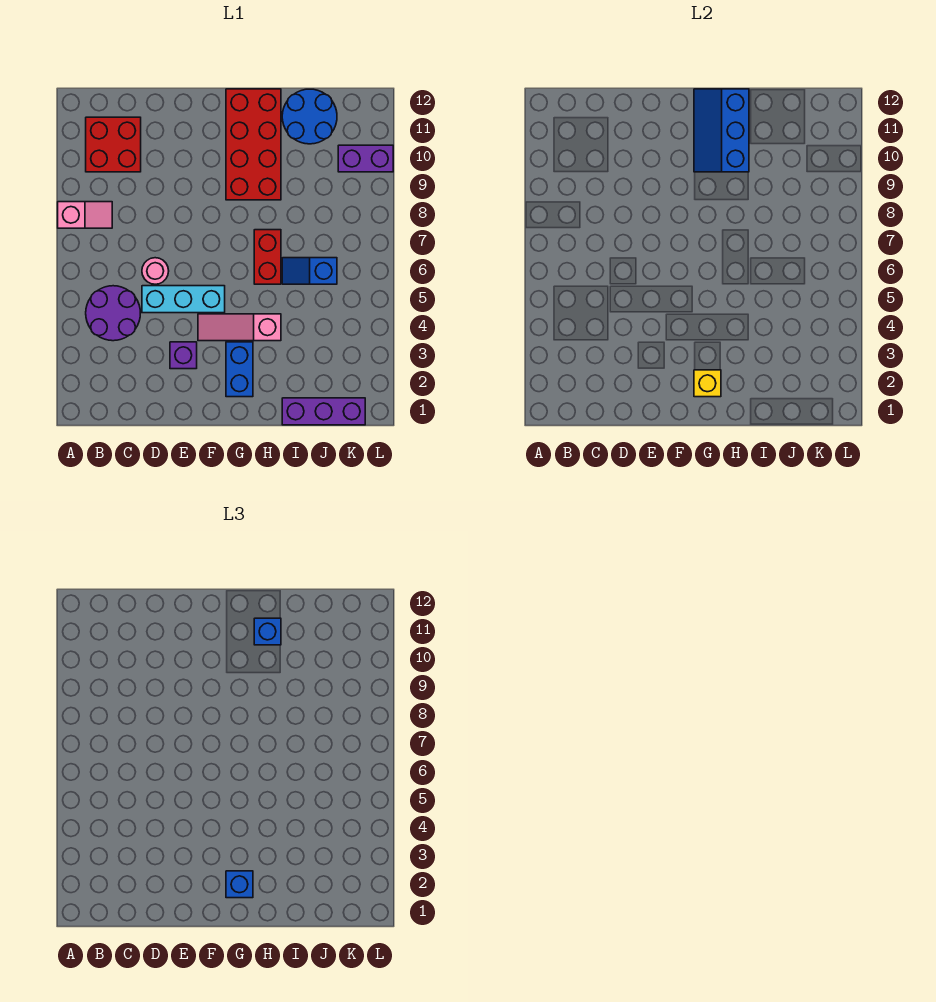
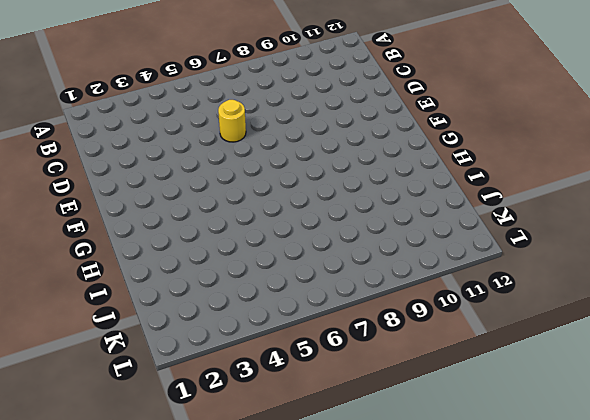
yellow round brick D6 level 1 -> pink round brick D6 level 1
none -> pink slope A8:B8 level 1 top A
none -> purple round brick B4:C5 level 1
none -> red brick B10:C11 level 1

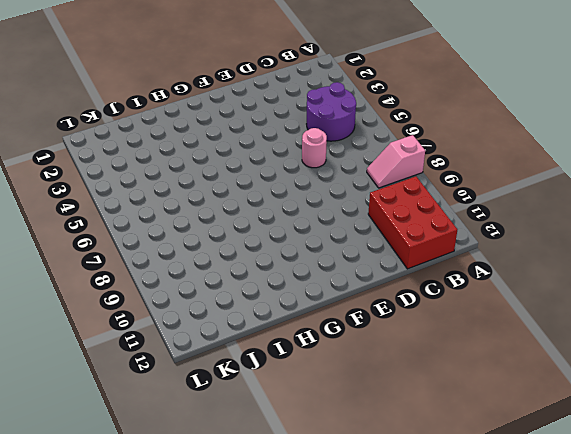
red brick B10:C12 level 1 -> red brick B10:C11 level 1
none -> cyan brick D5:F5 level 1
none -> purple brick E3 level 1
none -> pink slope F4:H4 level 1 top H

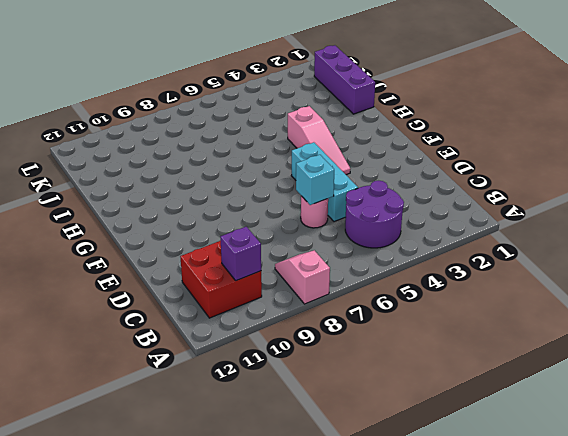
purple brick B10 level 2 -> purple brick E3 level 1
cyan brick D6 level 2 -> none
none -> blue brick G2:G3 level 1
none -> red brick G9:H12 level 1
none -> red brick H6:H7 level 1

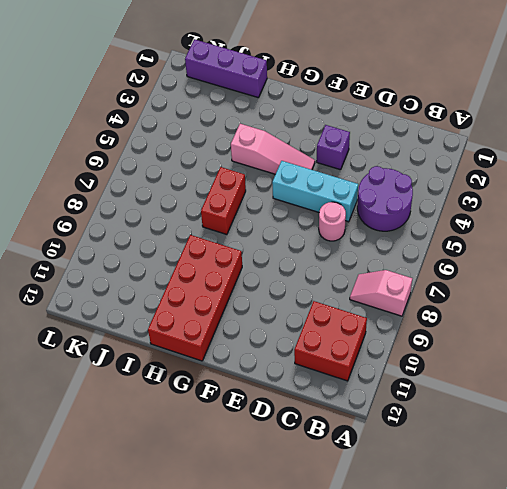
none -> blue brick G2:G3 level 1
none -> blue slope I6:J6 level 1 top J
none -> blue round brick I11:J12 level 1

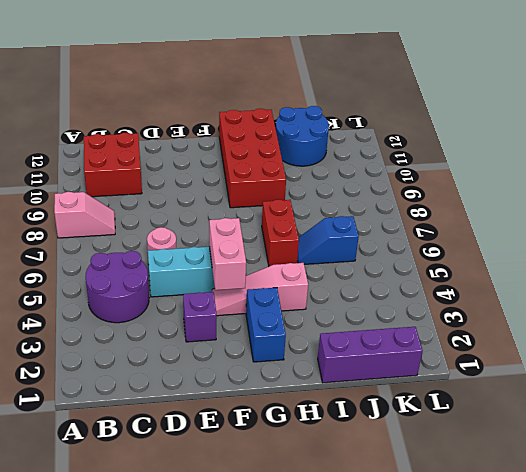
pink brick F4:F5 level 2 -> none
none -> purple brick K10:L10 level 1
none -> yellow brick G2 level 2
none -> blue slope G10:H12 level 2 top H

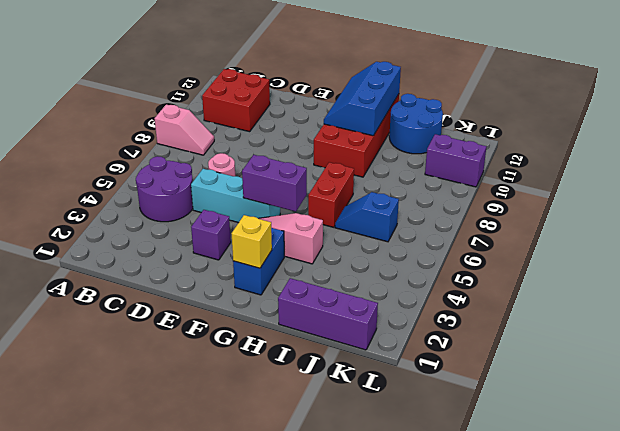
purple brick F5:G5 level 2 -> none
none -> blue brick G2 level 3
none -> blue brick H11 level 3

